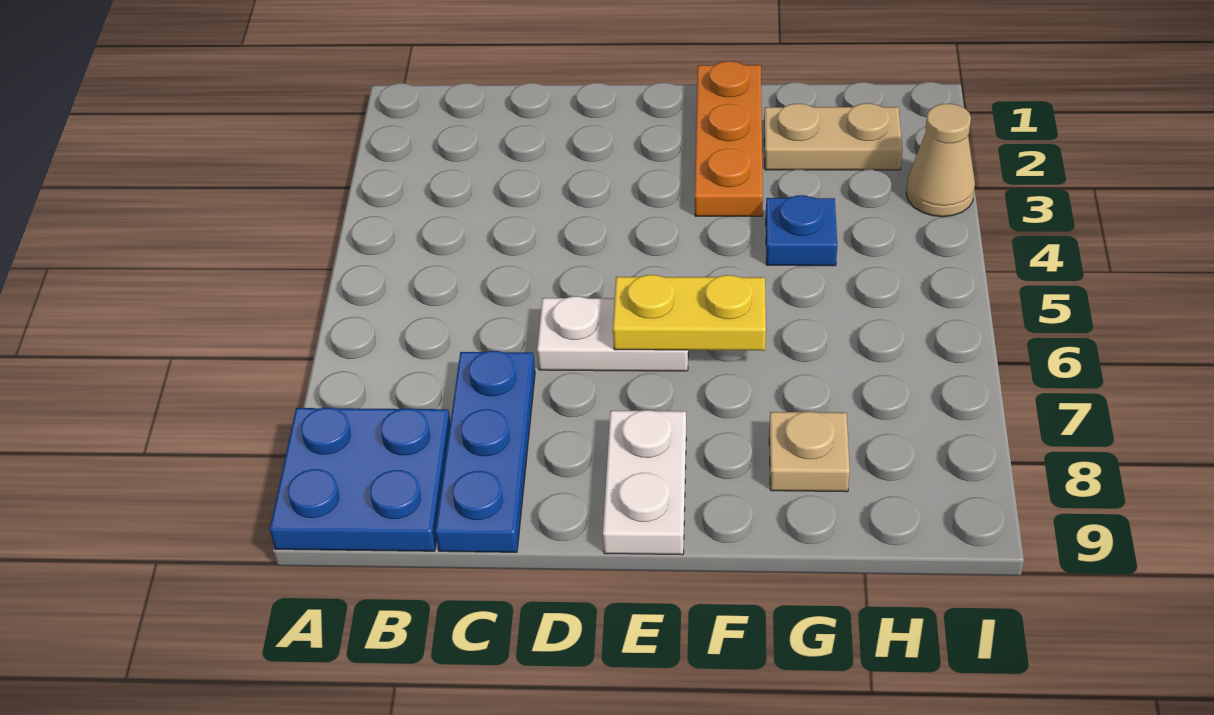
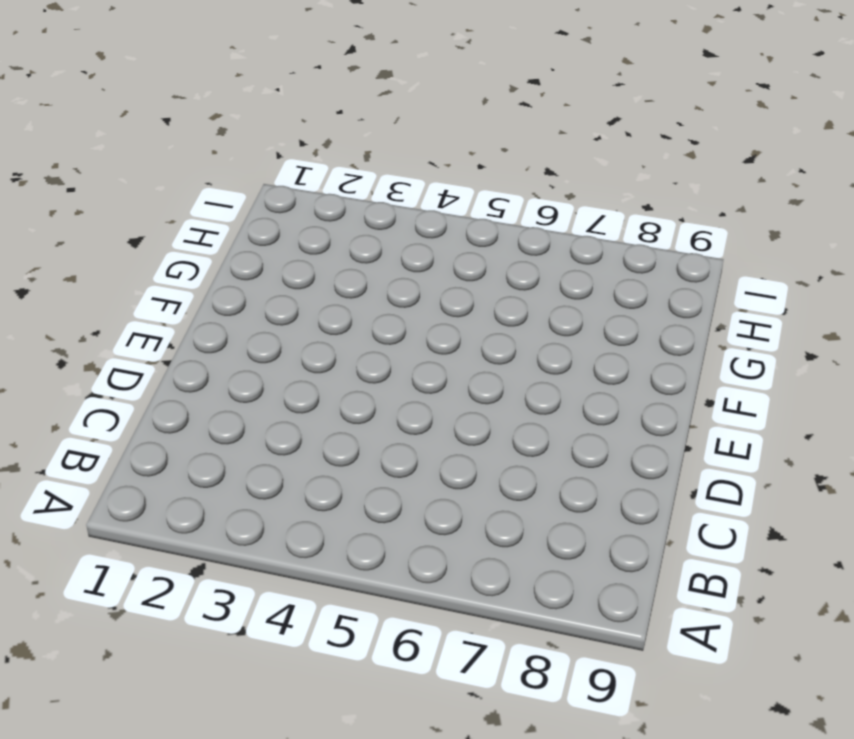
none -> blue plate A8:B9 level 1
none -> blue plate C7:C9 level 1

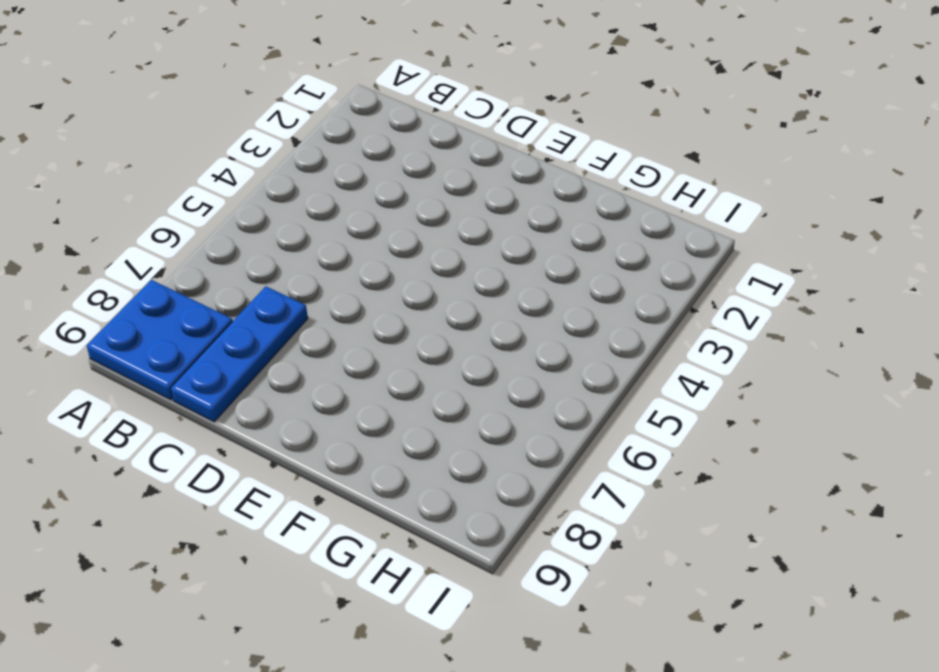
none -> white plate D6:E6 level 1
none -> white plate E8:E9 level 1

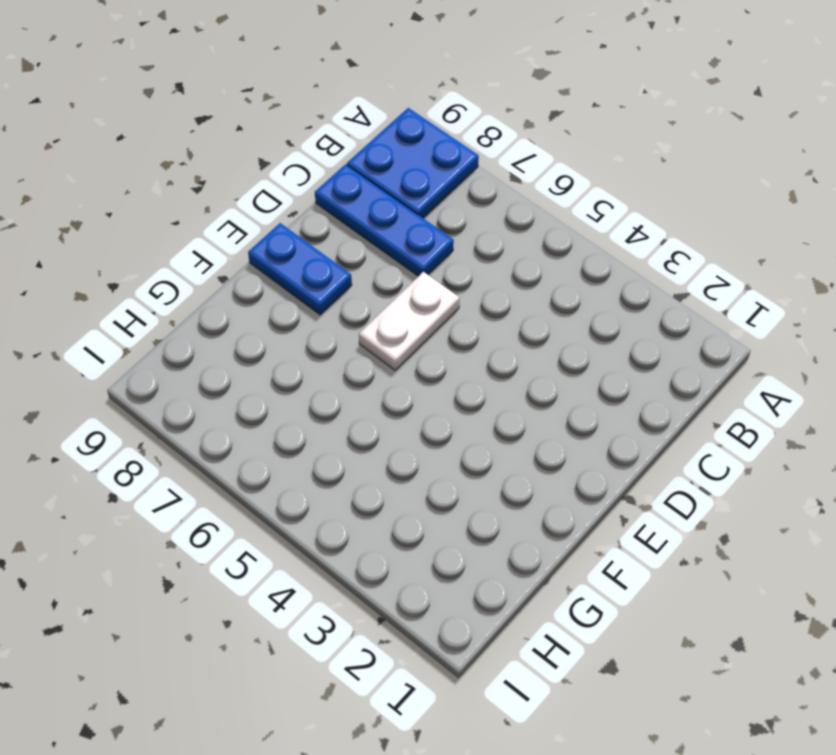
blue plate E8:E9 level 1 -> white plate E8:E9 level 1
none -> orange plate F1:F3 level 1
none -> tan plate G2:H2 level 1

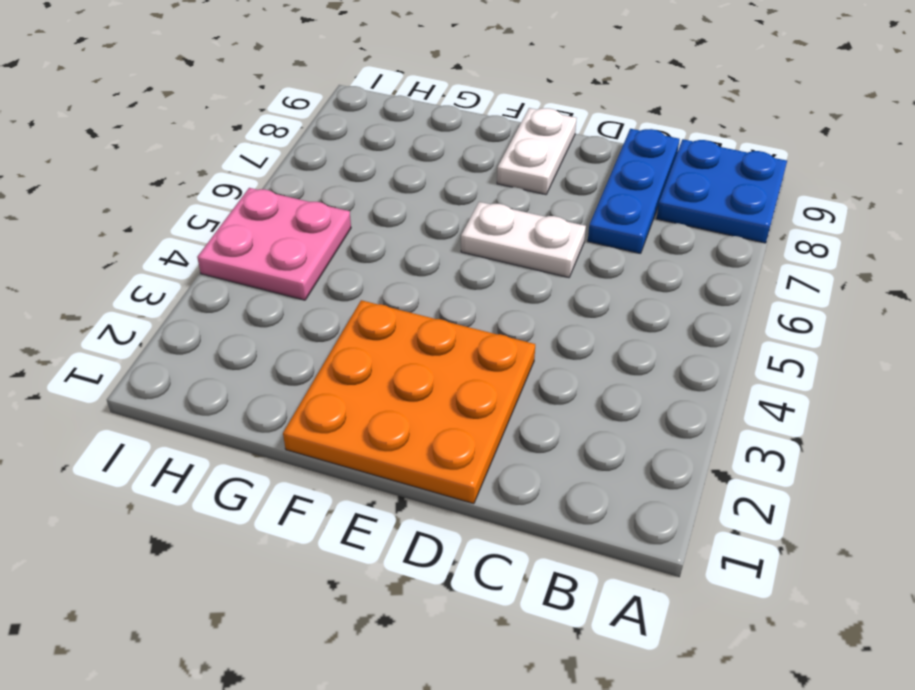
orange plate D1:F3 level 1 -> orange plate F1:F3 level 1
pink plate H4:I5 level 1 -> none
none -> tan plate G2:H2 level 1
none -> blue plate G4 level 1

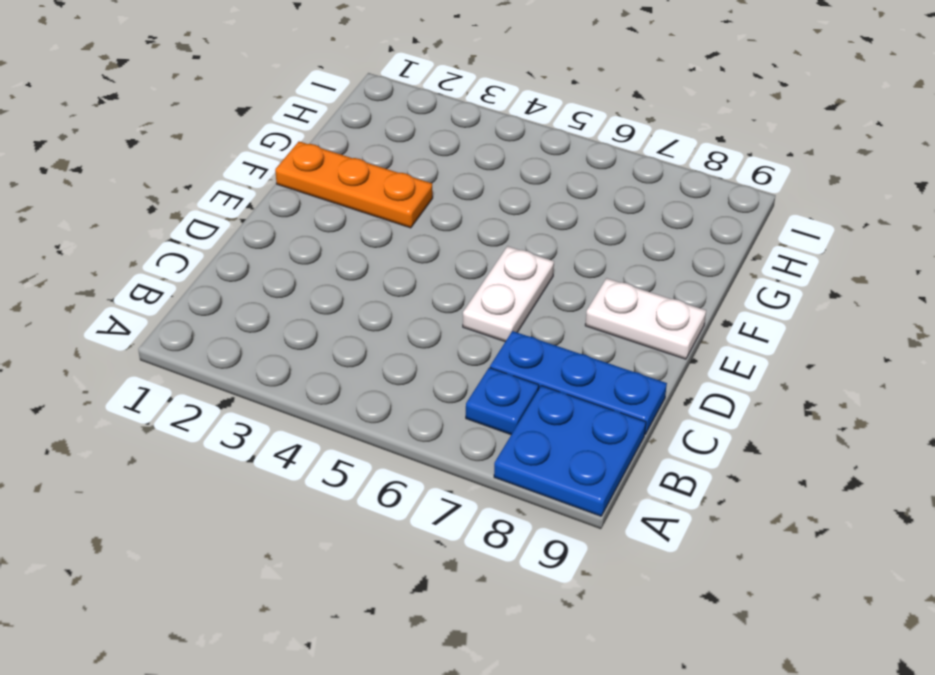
blue plate B7 level 1 -> blue plate G4 level 1
none -> tan plate G2:H2 level 1
none -> tan plate G8 level 1

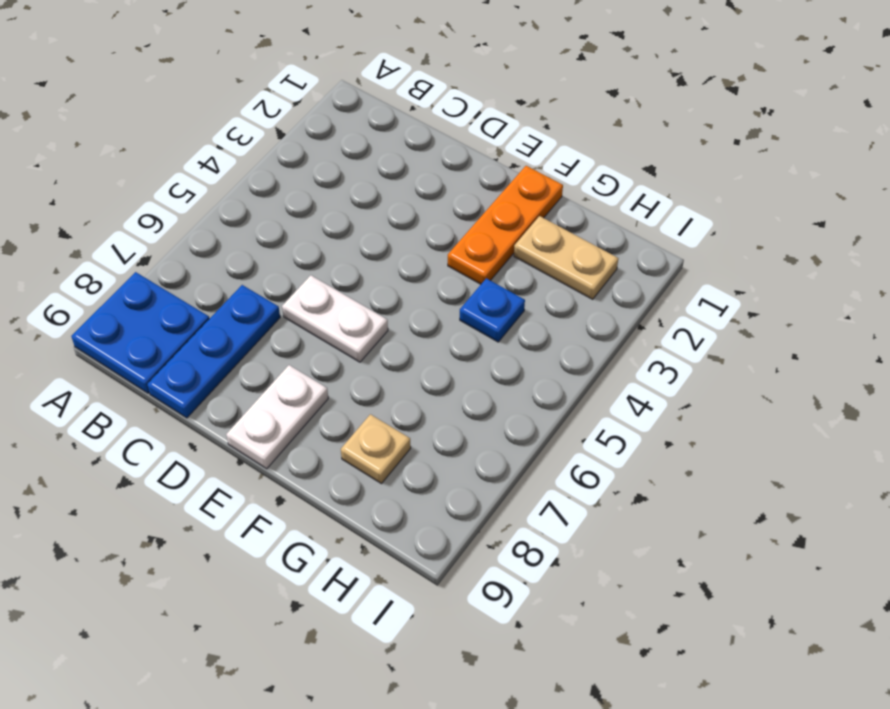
none -> tan cone I3 level 1
none -> yellow plate E6:F6 level 2

